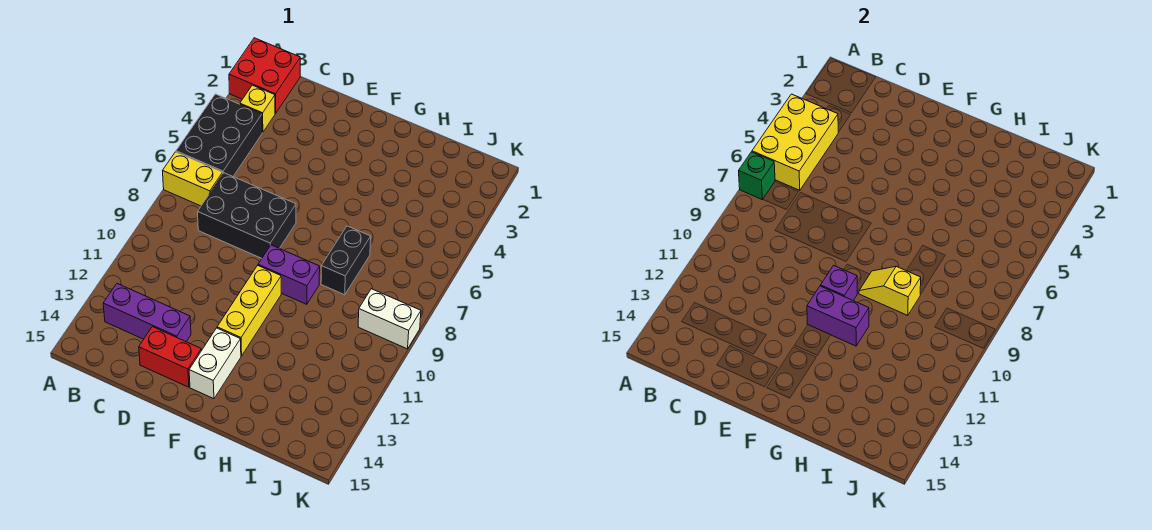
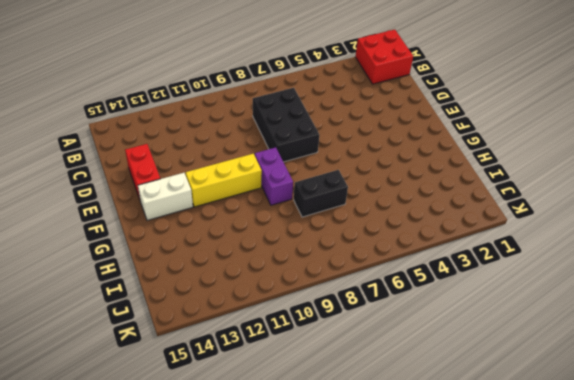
none -> black brick A4:B6 level 1
none -> yellow brick A7:B7 level 1
none -> yellow brick B3 level 1

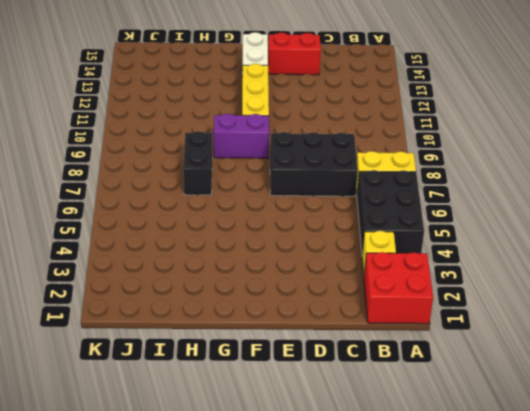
none -> purple brick B13:D13 level 1
none -> white brick J9:K9 level 1
none -> yellow brick A4:B6 level 2

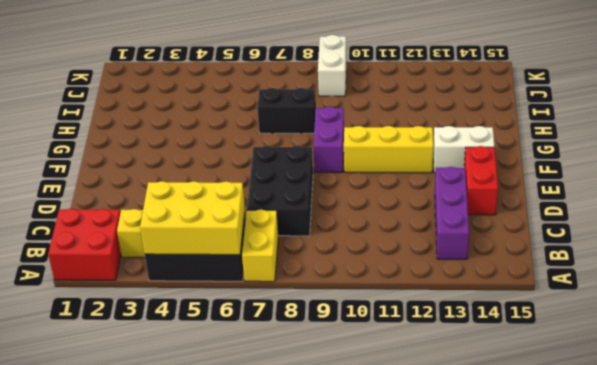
none -> green brick A7 level 2
none -> purple brick F10 level 2
none -> purple brick F11:G11 level 2

